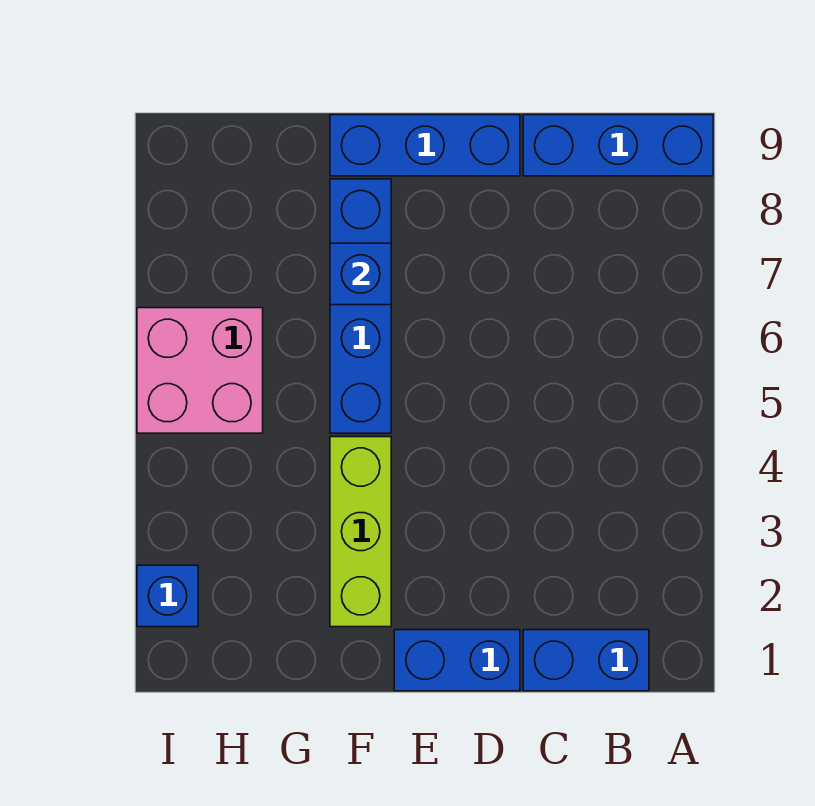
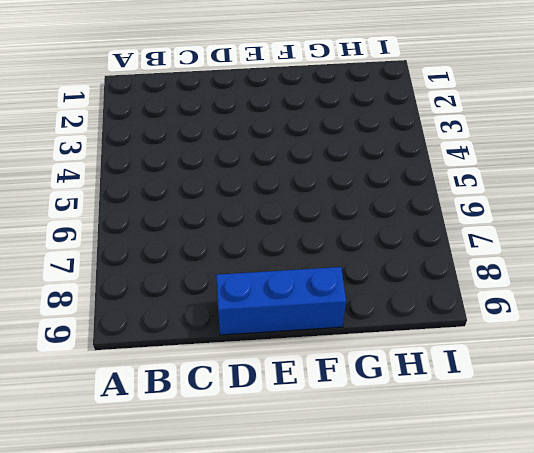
none -> blue brick A9:C9 level 1
none -> blue brick B1:C1 level 1

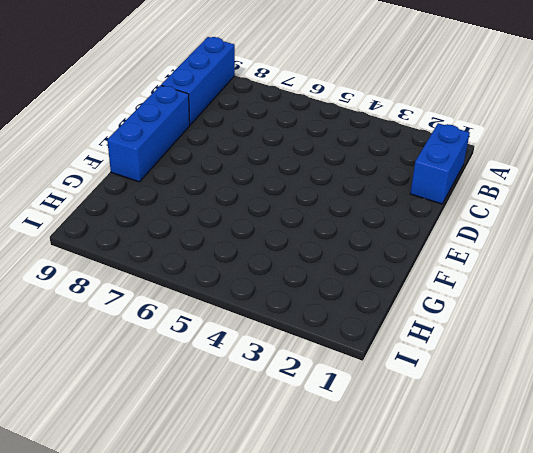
none -> blue brick D1:E1 level 1
none -> lime brick F2:F4 level 1

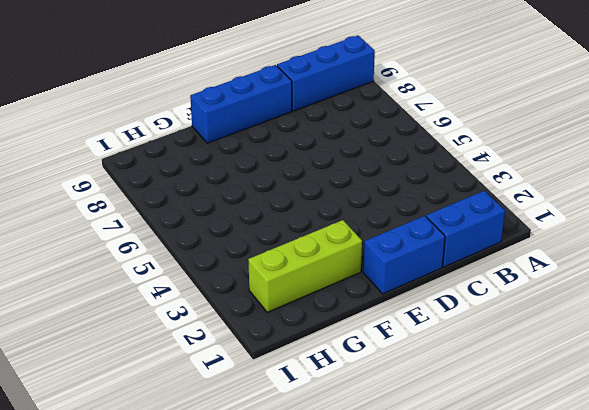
lime brick F2:H2 level 1 -> lime brick F2:F4 level 1
none -> blue brick F5:F8 level 1
none -> pink brick H5:I6 level 1

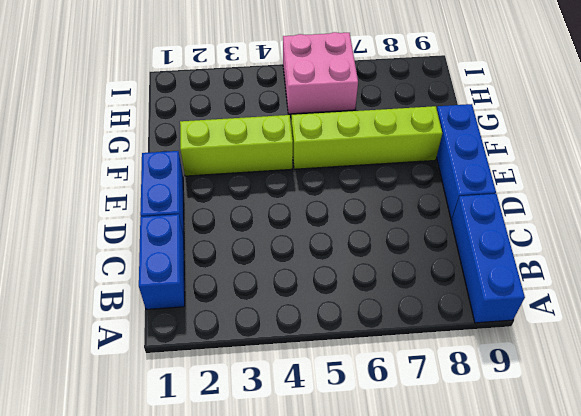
lime brick F5:F8 level 1 -> blue brick F5:F8 level 1
none -> blue brick I2 level 1
none -> blue brick F7 level 2

